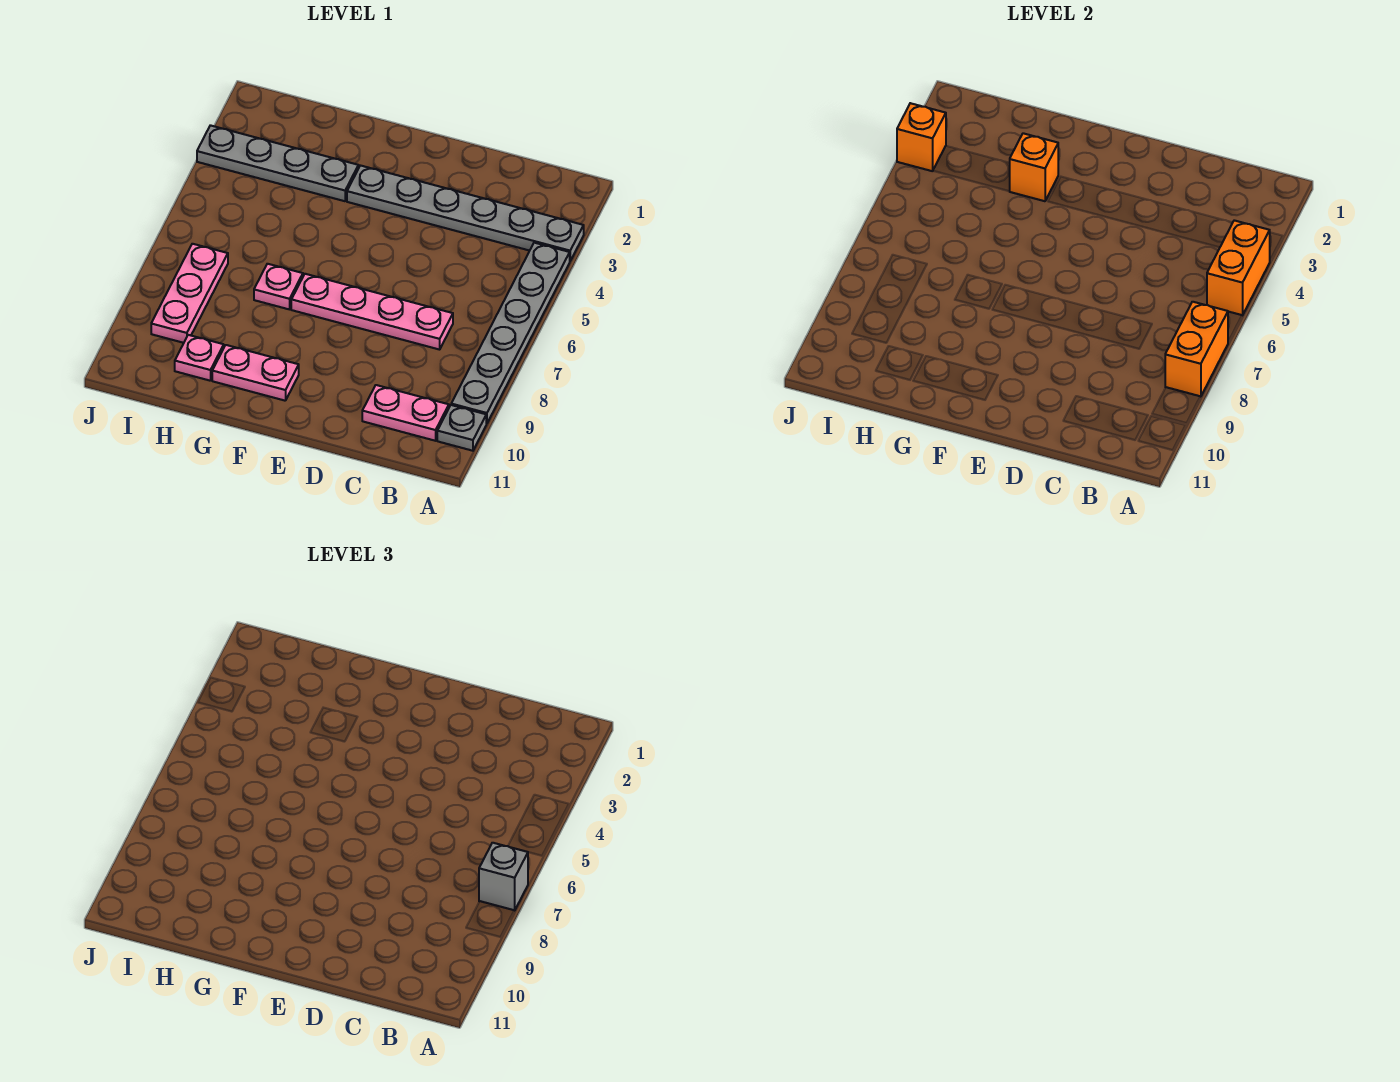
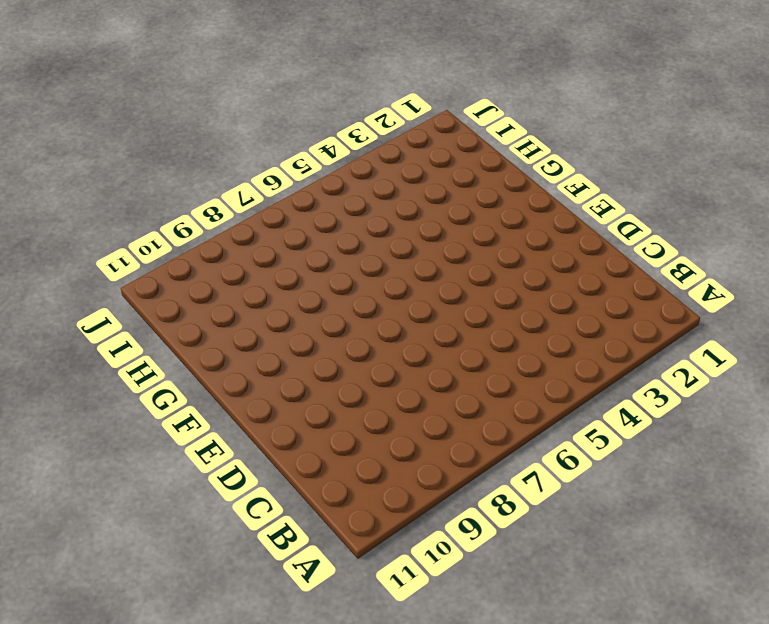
none -> grey plate A3:F3 level 1
none -> grey plate A4:A9 level 1
none -> grey plate A10 level 1

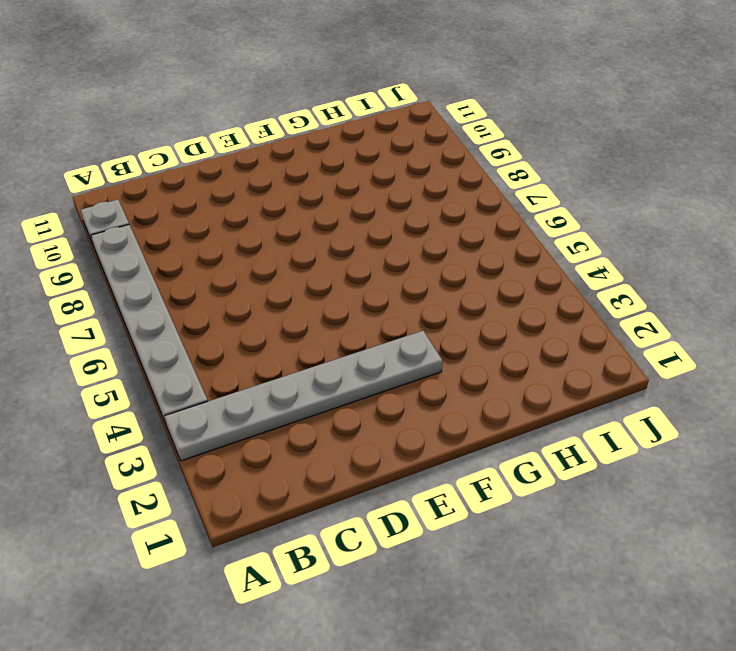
none -> pink plate B10:C10 level 1
none -> pink plate C7:F7 level 1
none -> pink plate F10:G10 level 1

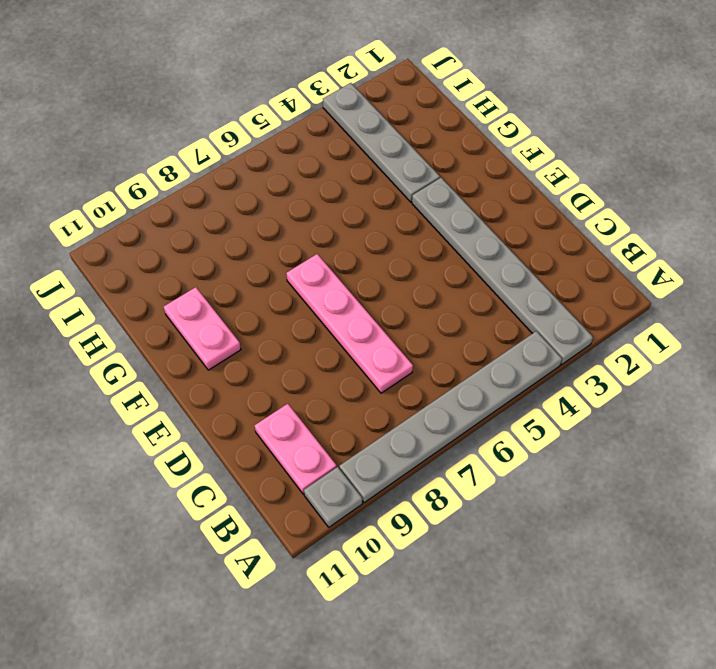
none -> pink plate G7 level 1
none -> pink plate H10 level 1
none -> pink plate I7:I9 level 1

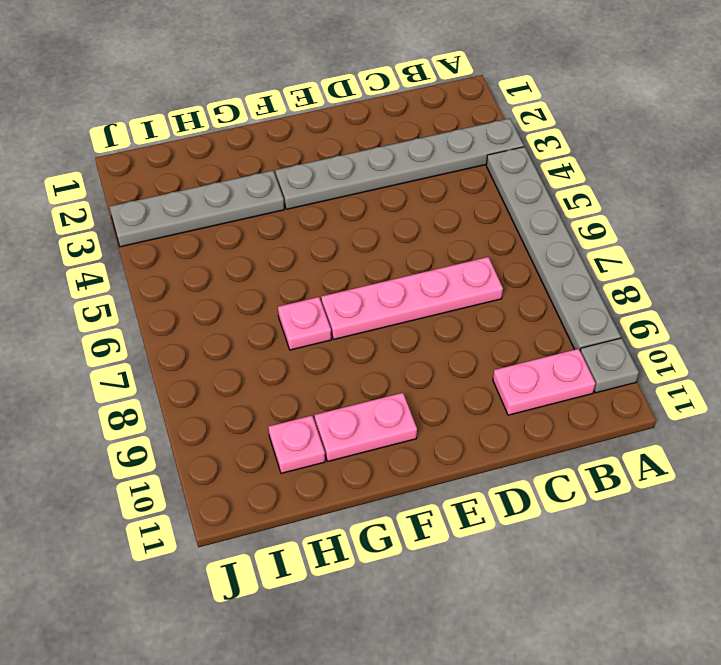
none -> pink plate I7:I9 level 1
none -> orange brick A4:A5 level 2
none -> orange brick A7:A8 level 2

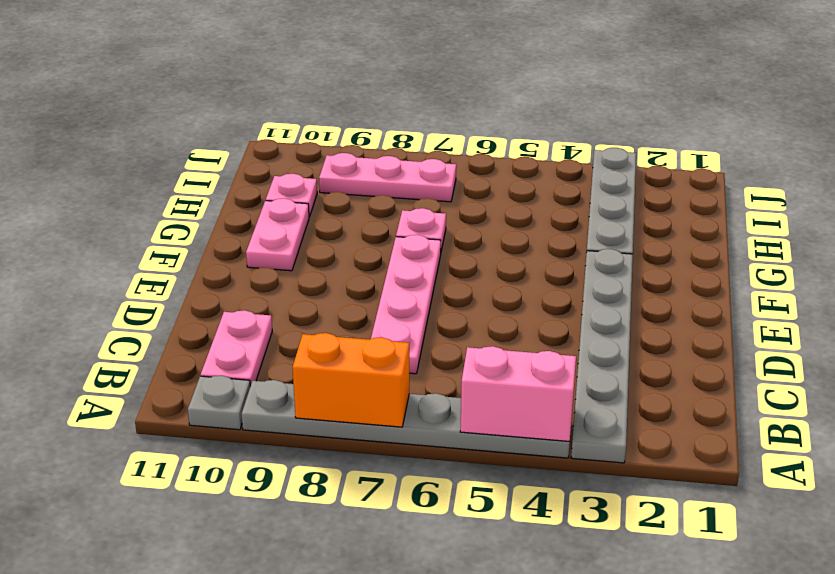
pink brick A4:A5 level 2 -> orange brick A4:A5 level 2
none -> orange brick G3 level 2
none -> orange brick J3 level 2
none -> grey brick A7 level 3

